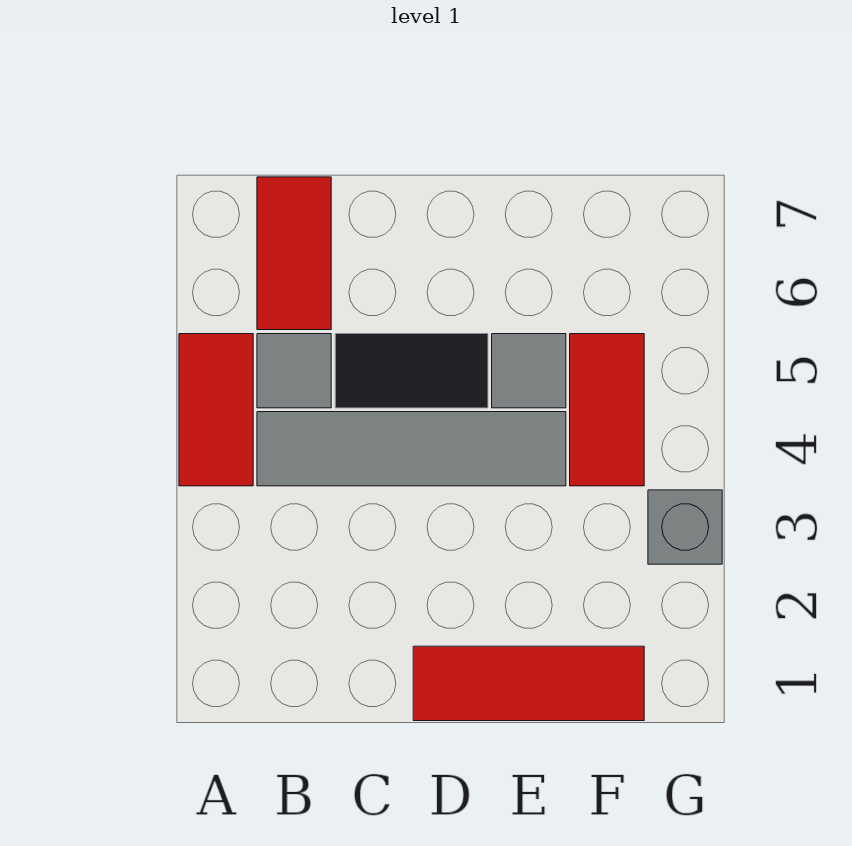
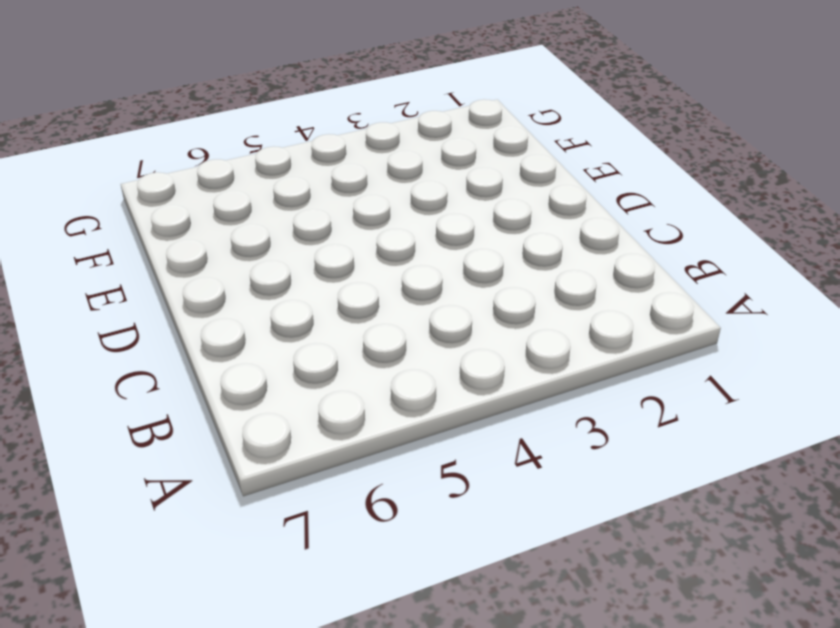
none -> red tile A4:A5 level 1
none -> grey tile B4:E4 level 1

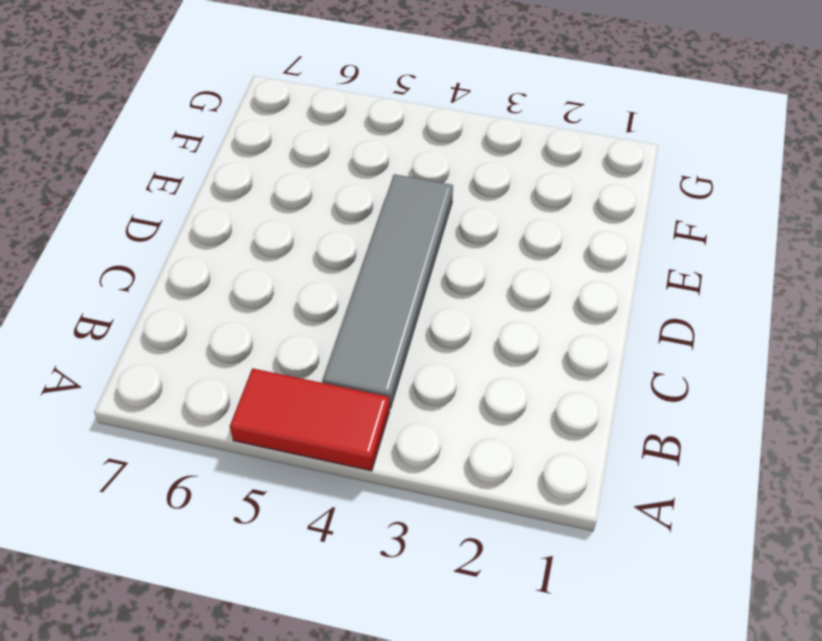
none -> grey tile B5 level 1
none -> red tile B6:B7 level 1

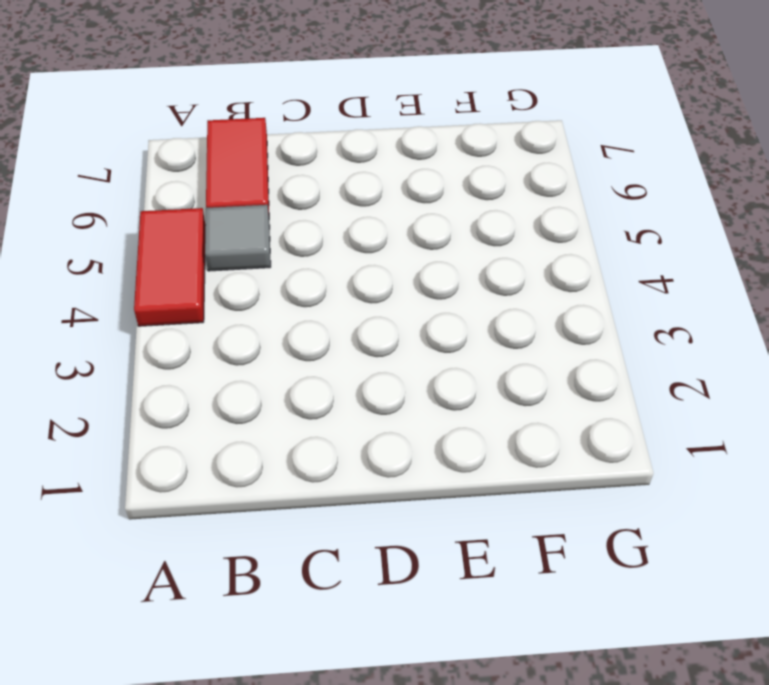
none -> grey tile B4:E4 level 1
none -> black tile C5:D5 level 1

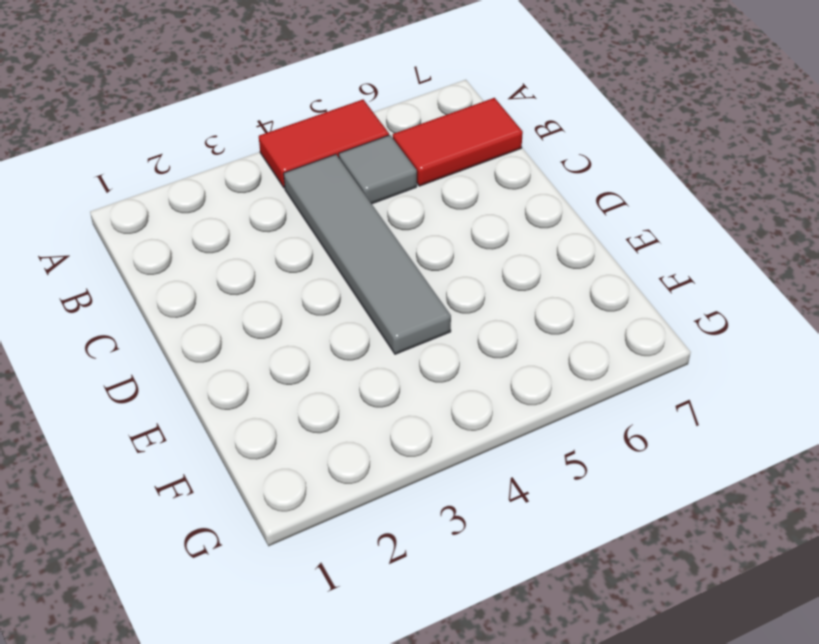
none -> black tile C5:D5 level 1
none -> red tile D1:F1 level 1

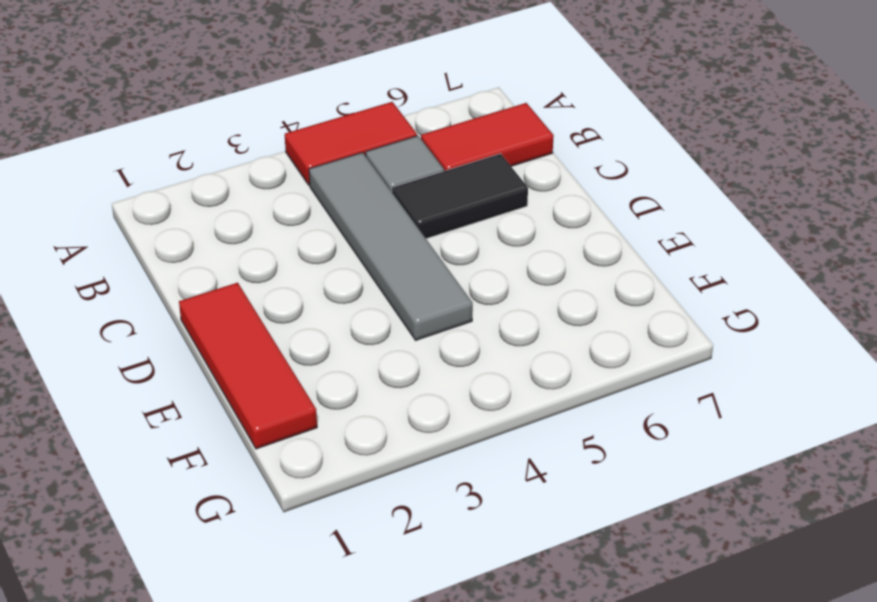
black tile C5:C6 level 1 -> black tile C5:D5 level 1
none -> grey tile E5 level 1
none -> red tile F4:F5 level 1

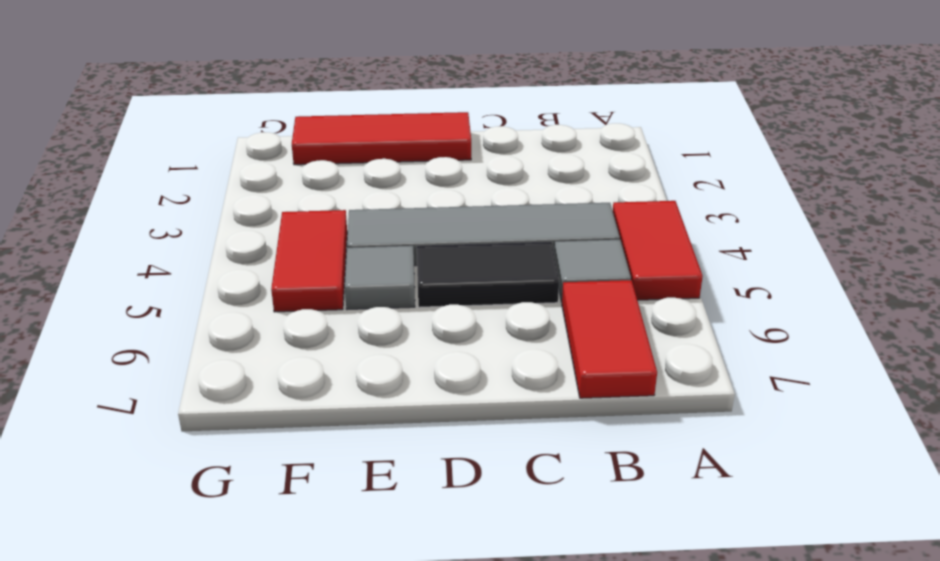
none -> grey brick G3 level 1

